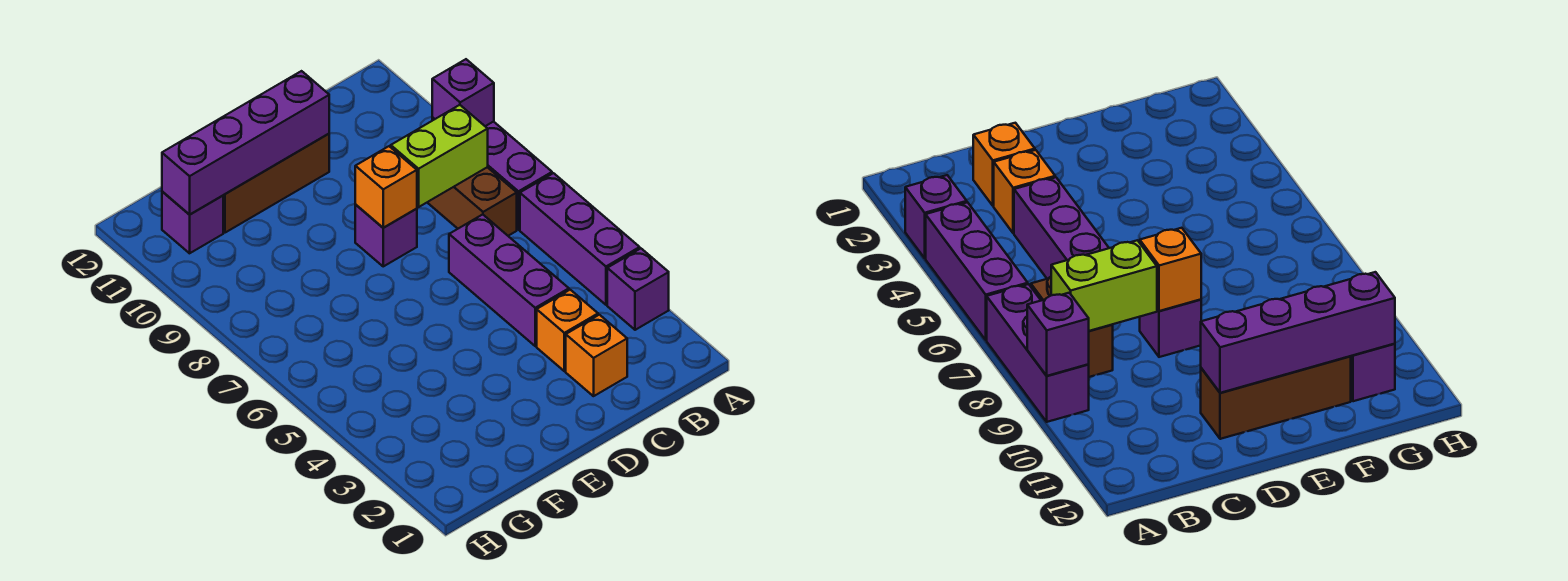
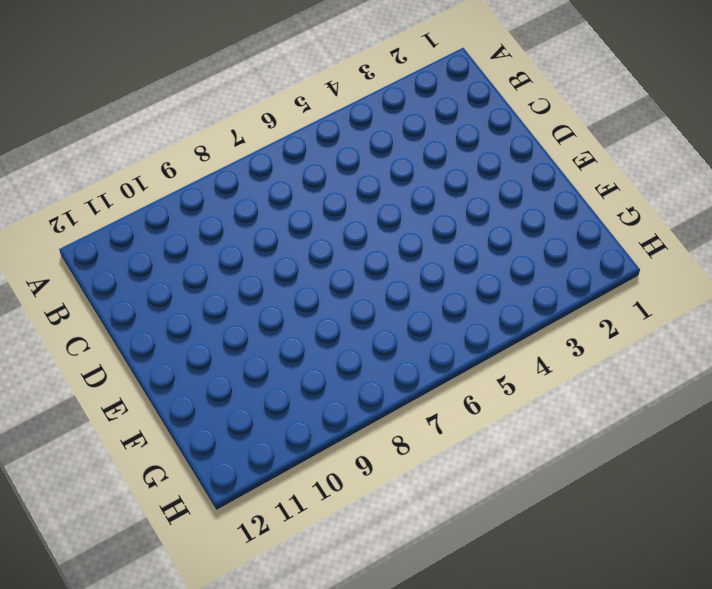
none -> purple brick A3 level 1
none -> purple brick A4:A6 level 1
none -> purple brick A7:A9 level 1

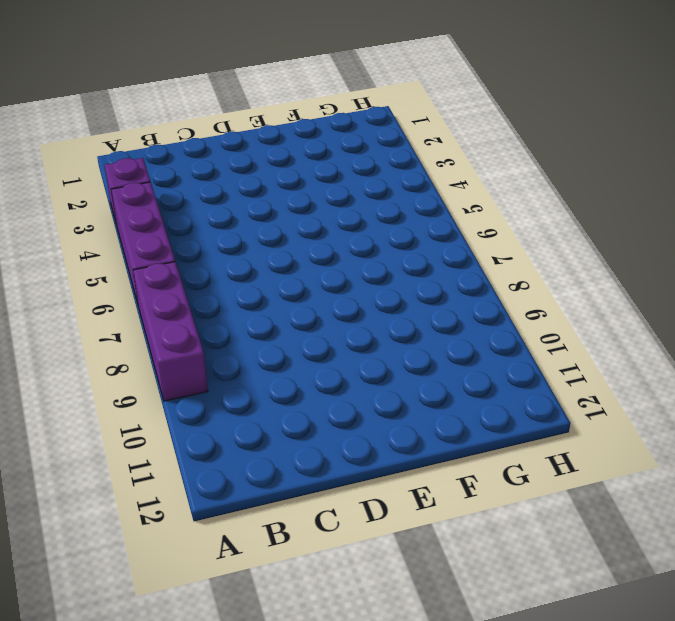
none -> brown brick B7:B8 level 1
none -> orange brick C2 level 1
none -> orange brick C3 level 1

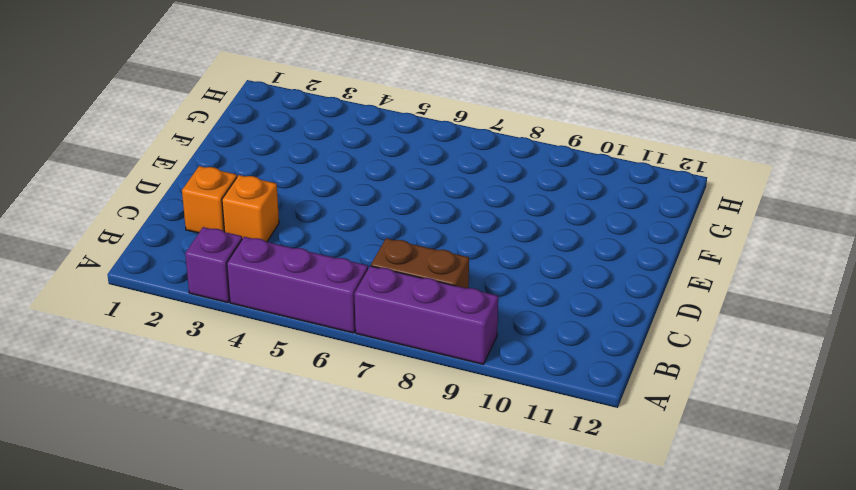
none -> purple brick C4:C6 level 1
none -> purple brick D8 level 1
none -> brown brick D11:F11 level 1

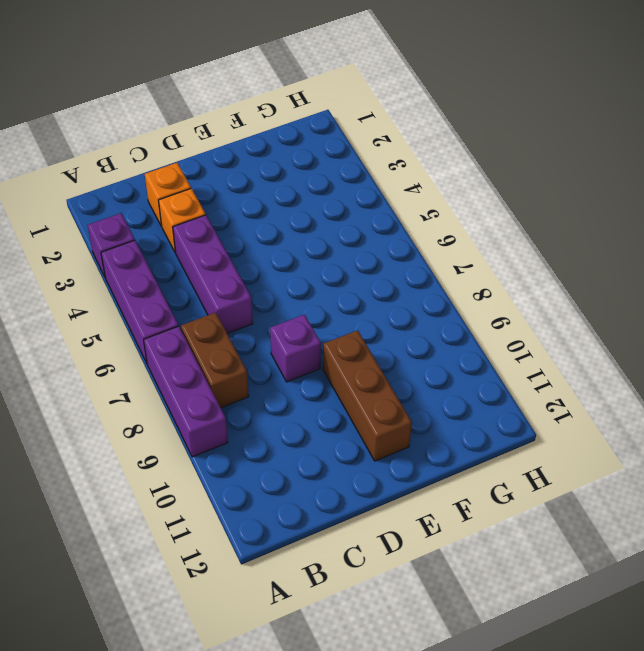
brown brick E9:E11 level 1 -> brown brick D11:F11 level 1
none -> purple brick G11 level 1
none -> purple brick A9 level 2
none -> lime brick B8:C8 level 2

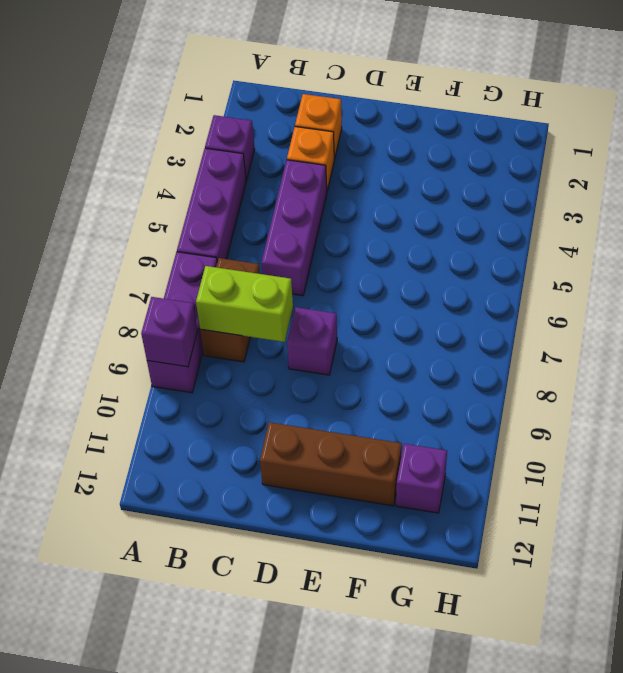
none -> orange brick D8 level 2
none -> purple brick D11:G11 level 2

